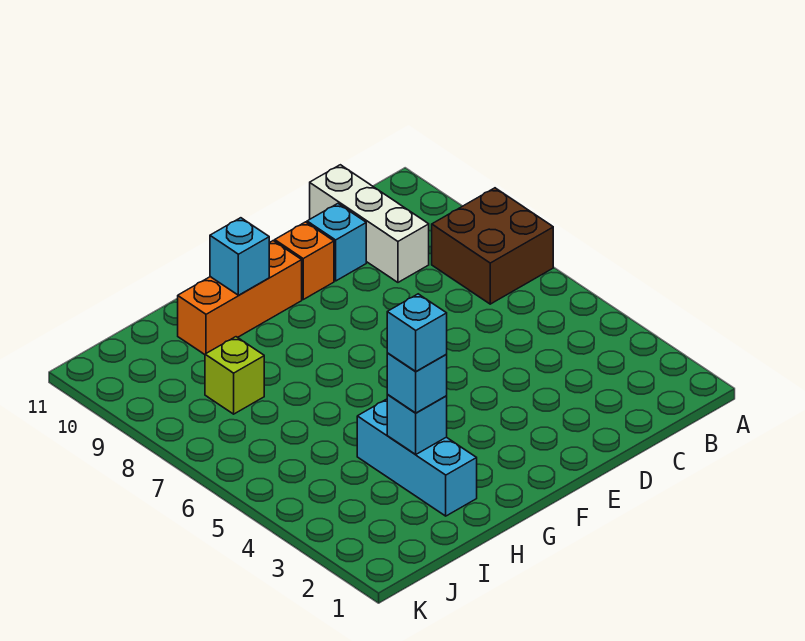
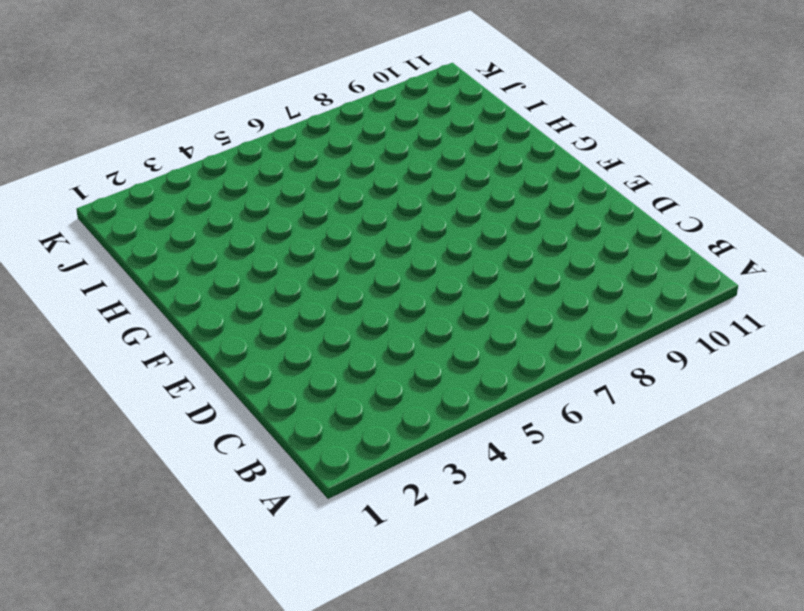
none -> brown brick A7:B8 level 1
none -> white brick C9:C11 level 1

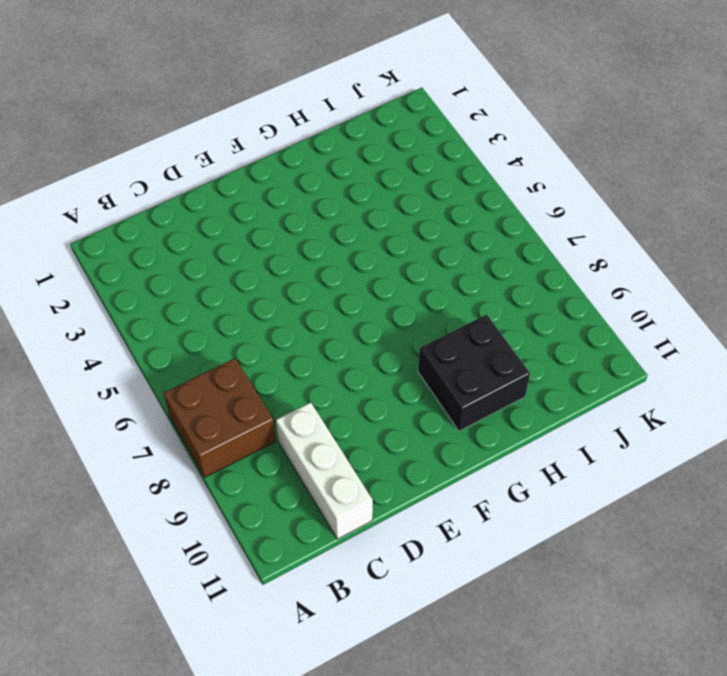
black brick G9:H10 level 1 -> orange brick F10:H10 level 1
none -> cyan brick D10 level 1
none -> orange brick E10 level 1

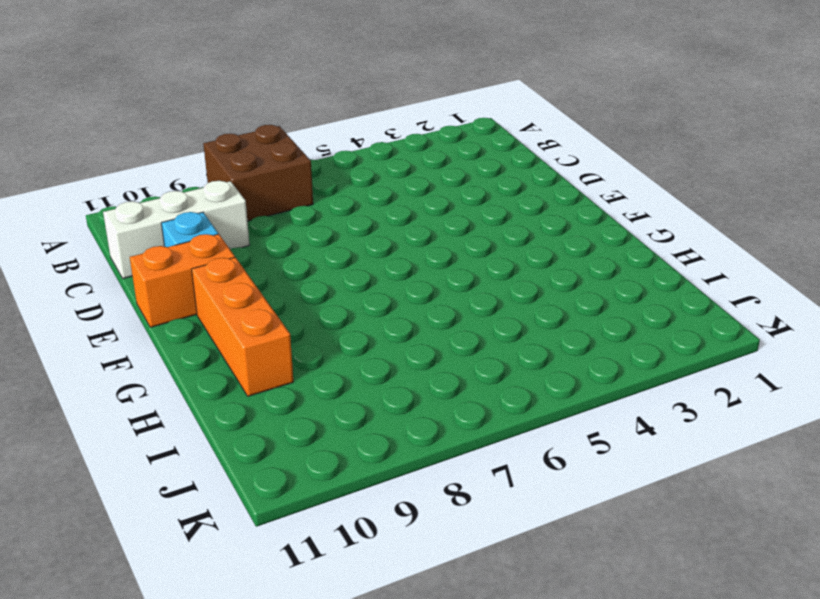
orange brick E10:E11 level 1 -> orange brick E10 level 1
none -> cyan brick H2:H4 level 1
none -> lime brick I8 level 1

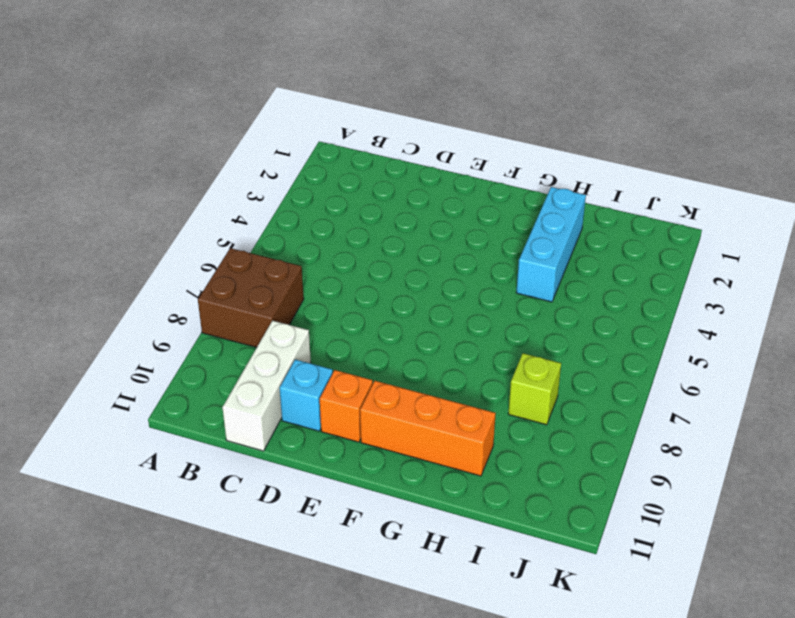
none -> cyan brick G10 level 2
none -> cyan brick H3 level 2

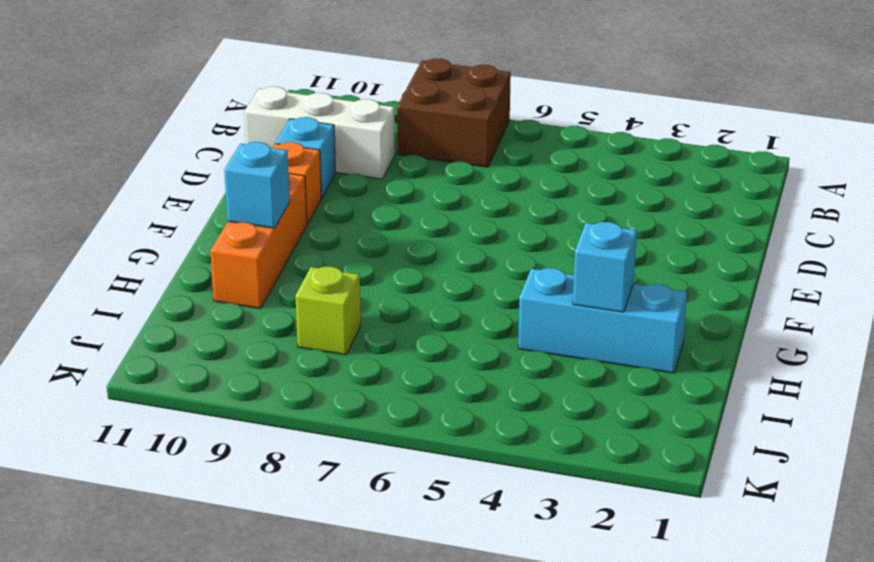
none -> cyan brick H3 level 3
none -> cyan brick H3 level 4

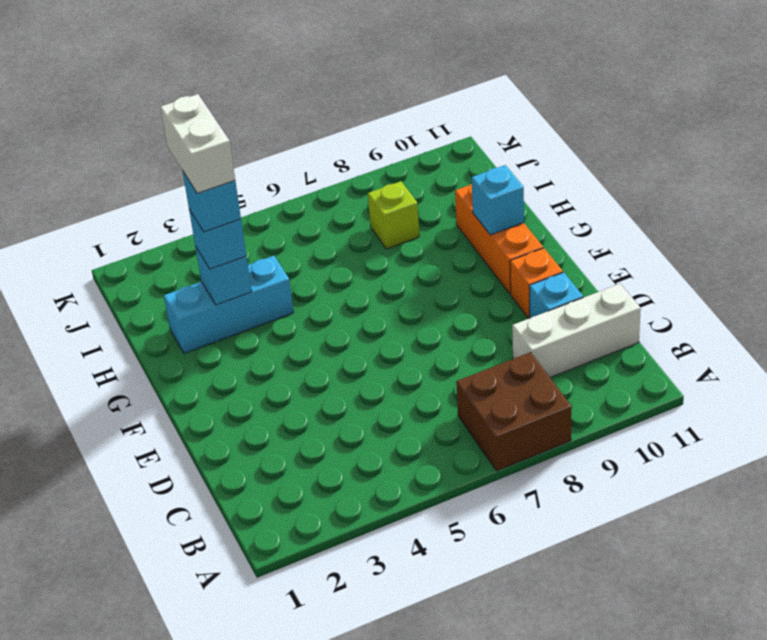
white brick H3:I3 level 5 -> none

